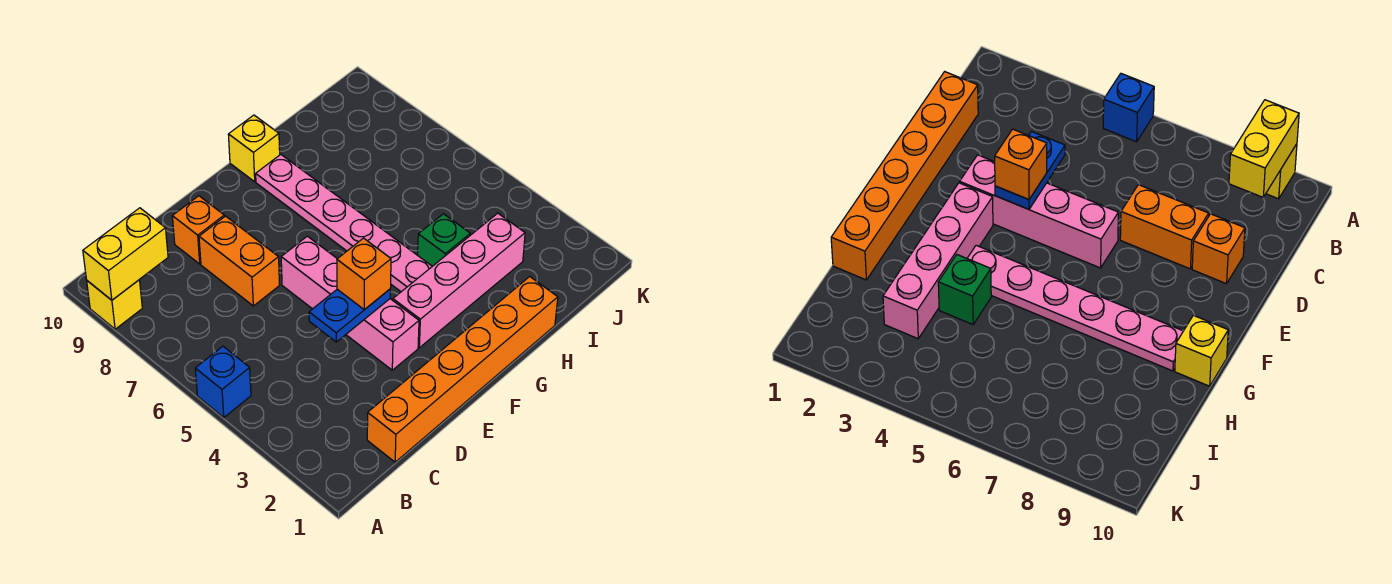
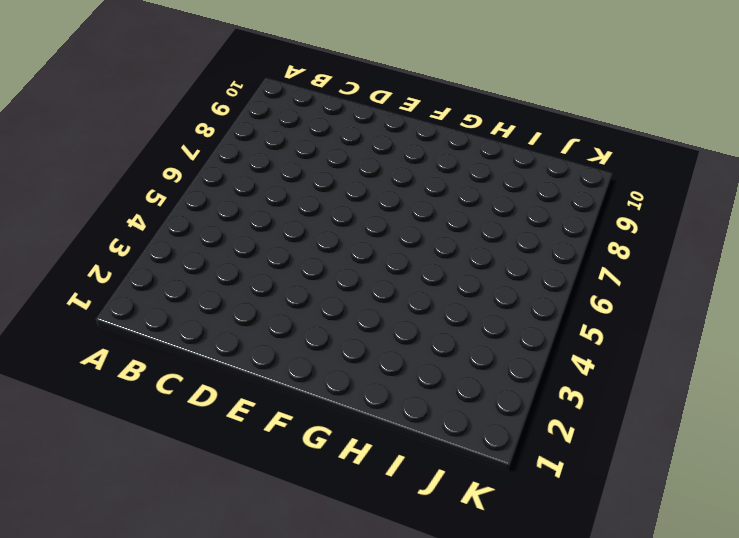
none -> blue brick A5 level 1
none -> yellow brick A9 level 1
none -> orange brick C1:H1 level 1

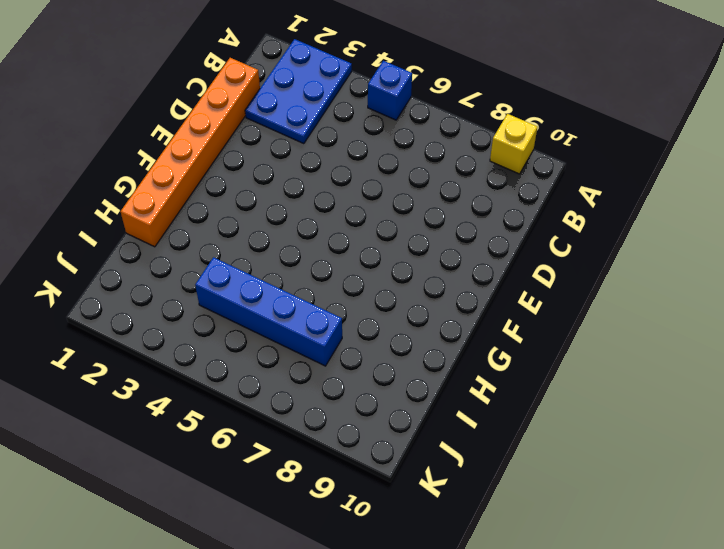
blue plate A2:C3 level 1 -> none
blue brick I4:I7 level 1 -> none
none -> orange brick D7:D8 level 1
none -> orange brick D9 level 1
none -> pink brick E3:E6 level 1

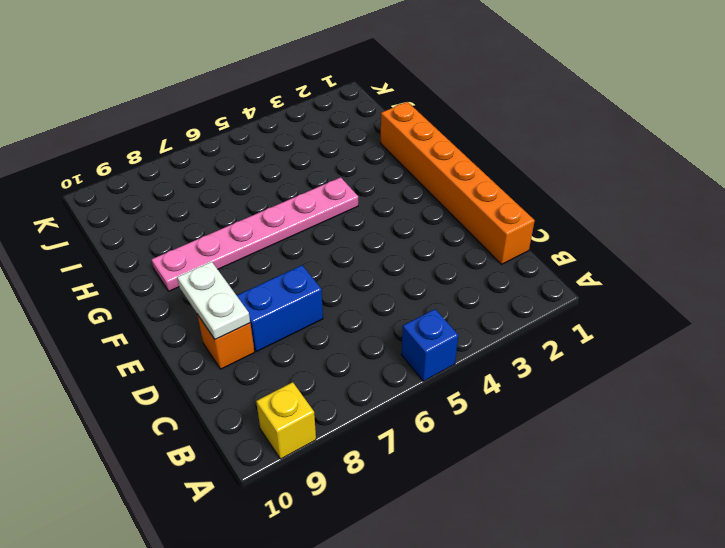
blue brick D7:D8 level 1 -> orange brick D7:D8 level 1
white plate D9:E9 level 2 -> none
none -> pink brick E3:E6 level 1
none -> pink brick F3:I3 level 1
none -> yellow brick G10 level 1

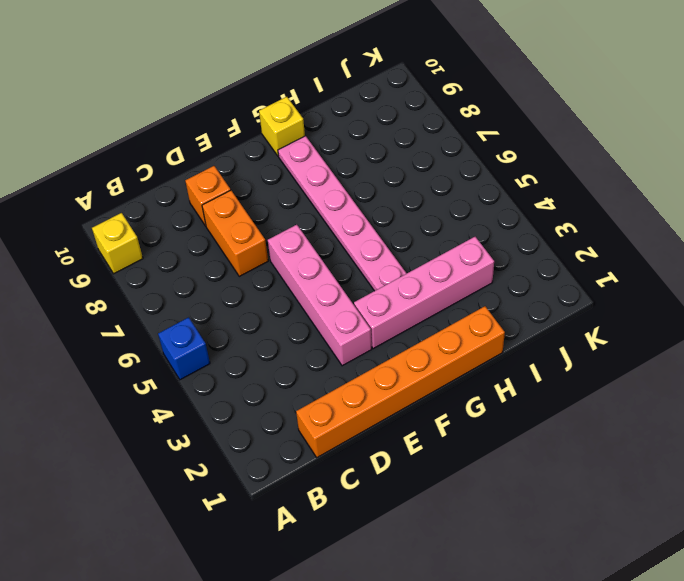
none -> green brick H4 level 1
none -> yellow brick A9:B9 level 2
none -> blue plate D4:E4 level 2

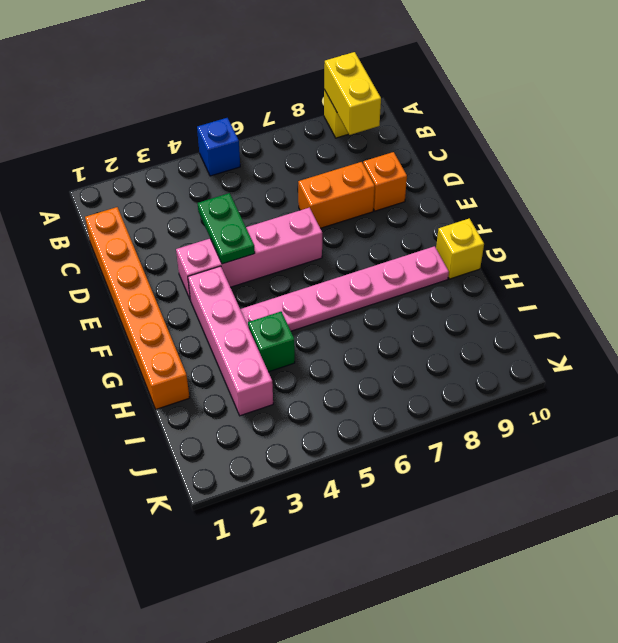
green plate D4:E4 level 2 -> blue plate D4:E4 level 2
none -> orange brick E4 level 3

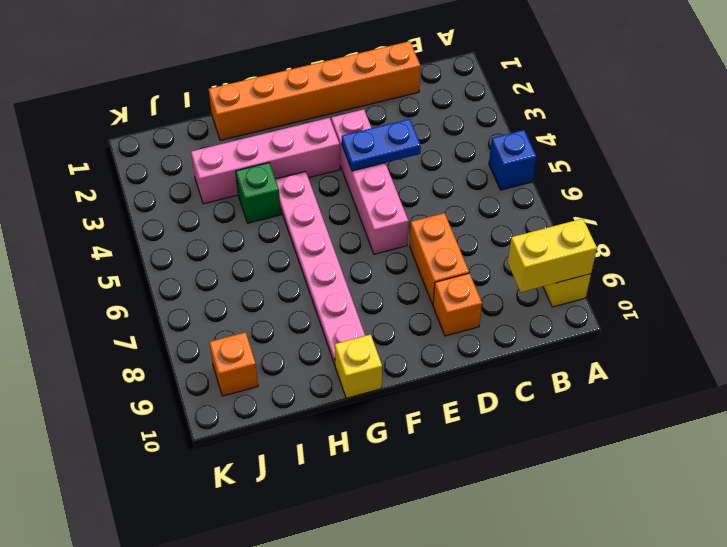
orange brick J9 level 1 -> orange brick E4 level 3

